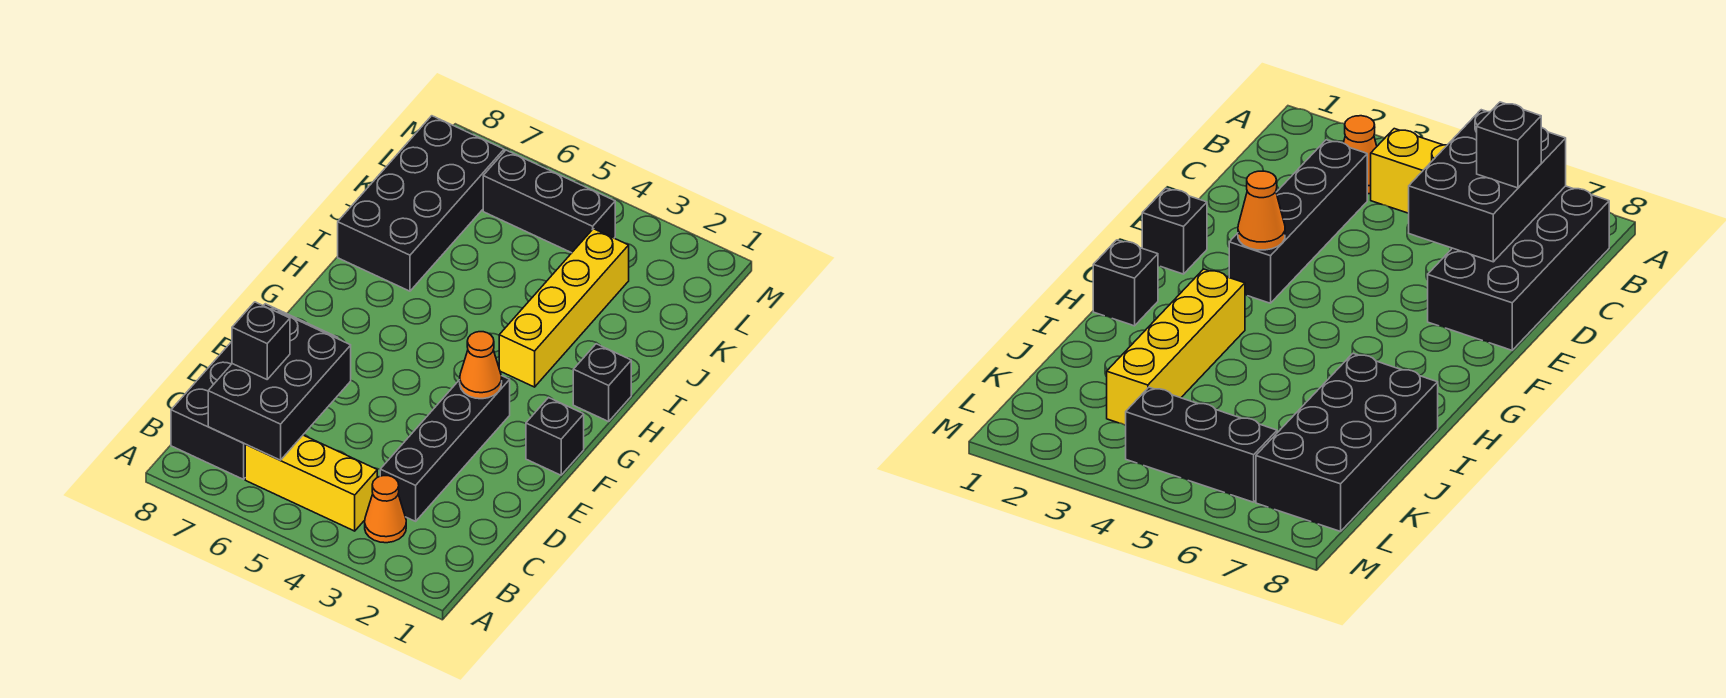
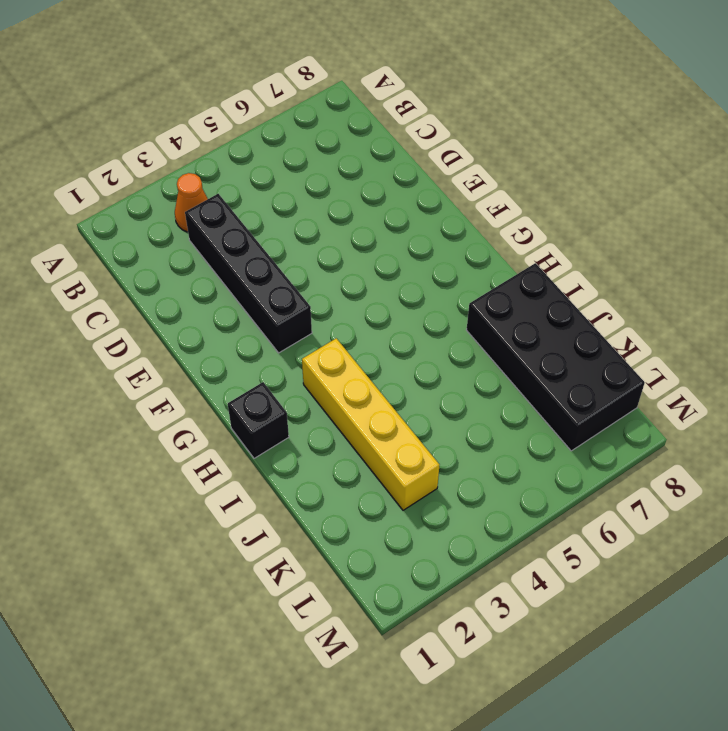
none -> yellow brick B4:B6 level 1
none -> black brick B7:E8 level 1
none -> black brick F1 level 1

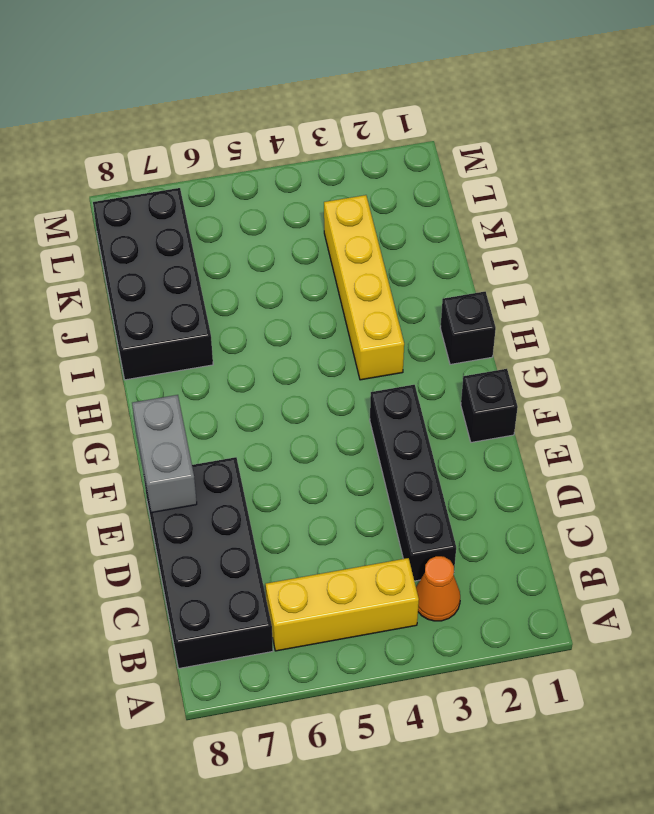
grey brick E8:F8 level 2 -> none
none -> black brick L4:L6 level 1
none -> black brick B6:D7 level 2
none -> orange cone F3 level 2

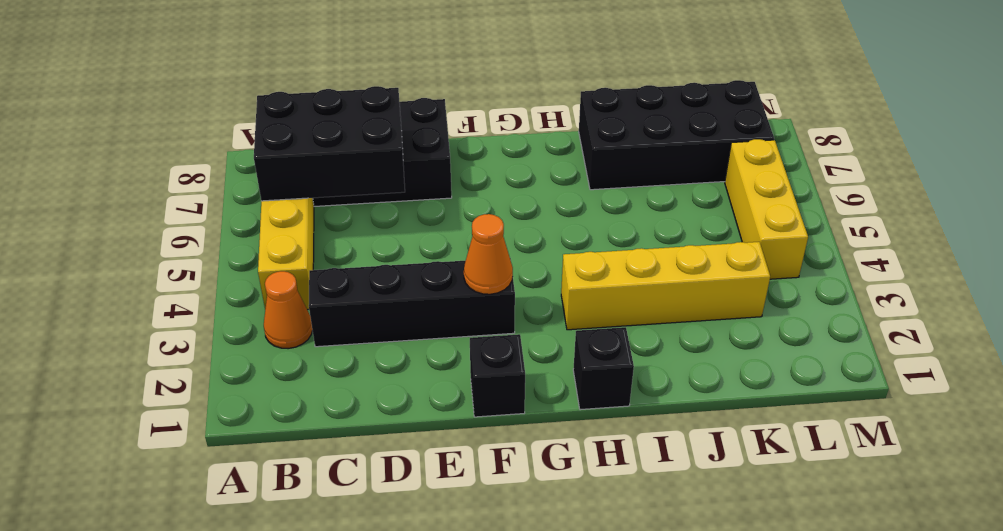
yellow brick L4:L6 level 1 -> black brick L4:L6 level 1
none -> black brick C7 level 3

